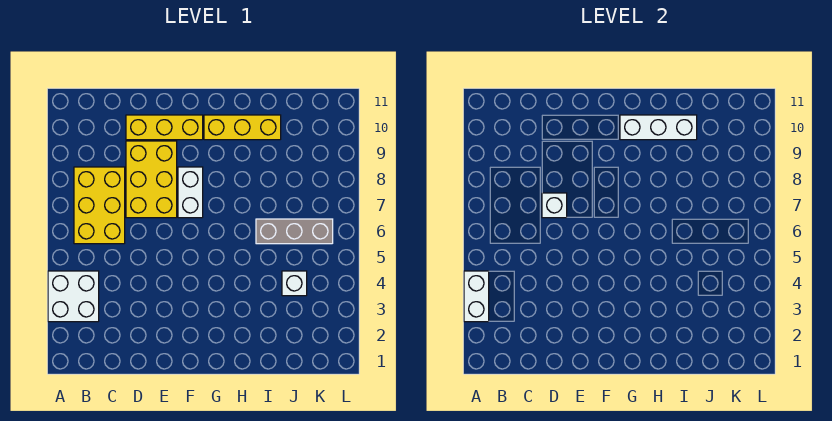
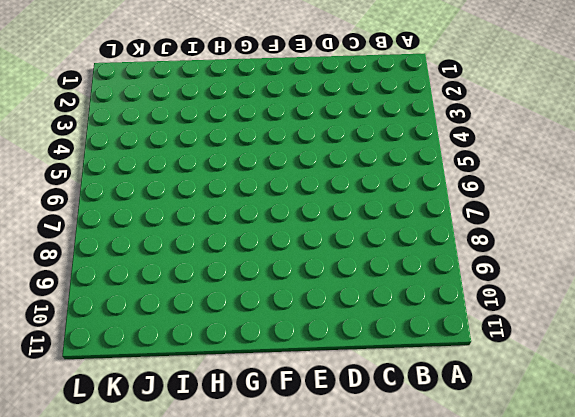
none -> white brick A3:B4 level 1
none -> yellow brick B6:C8 level 1

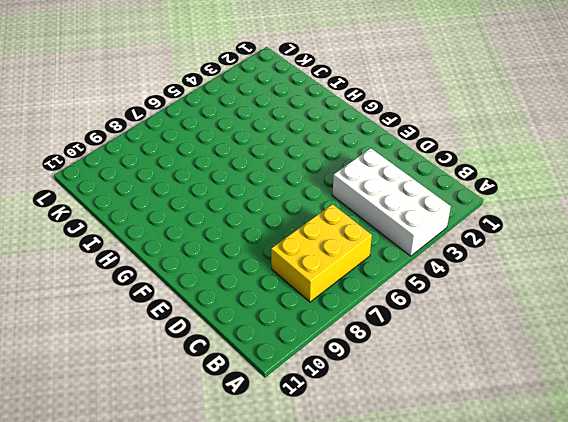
white brick A3:D4 level 1 -> white brick A3:B4 level 1
none -> yellow brick D7:E9 level 1
none -> yellow brick D10:F10 level 1

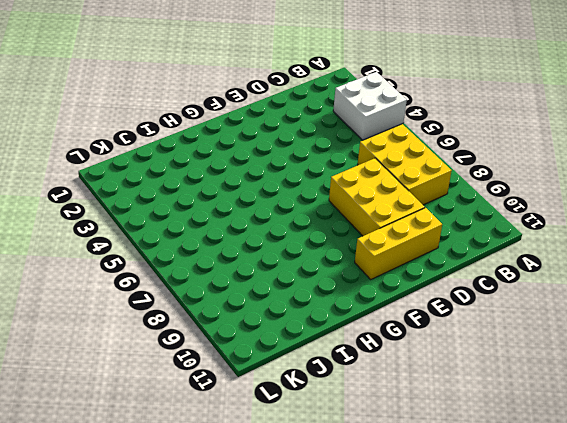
none -> white brick F7:F8 level 1
none -> yellow brick G10:I10 level 1

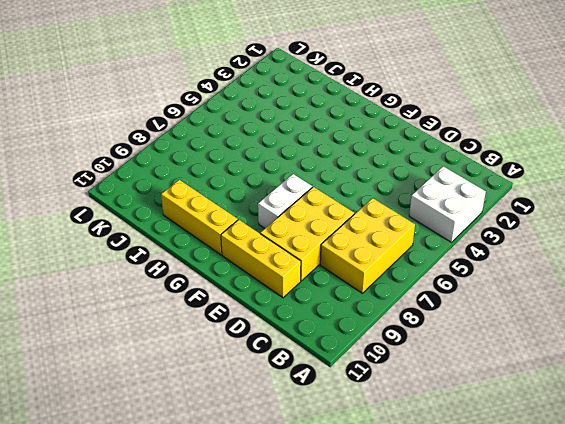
none -> grey brick I6:K6 level 1
none -> white brick J4 level 1

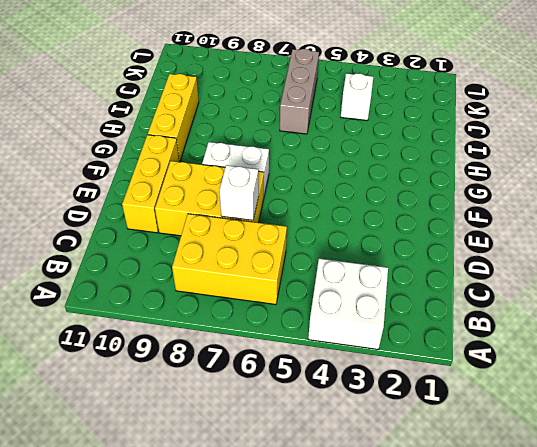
none -> white brick A3:A4 level 2
none -> white brick G10:I10 level 2

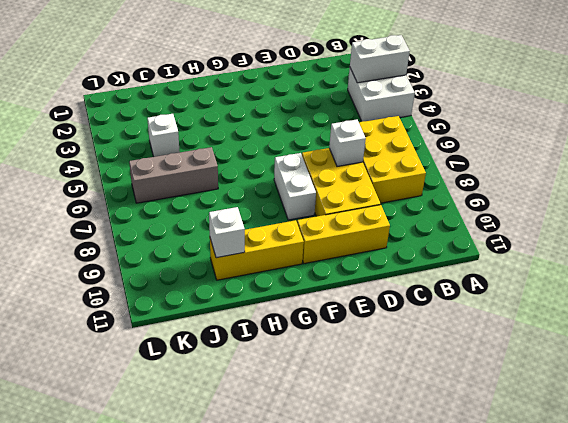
white brick A3:B3 level 2 -> white brick A3:A4 level 2
white brick I10 level 2 -> white brick G10:I10 level 2

